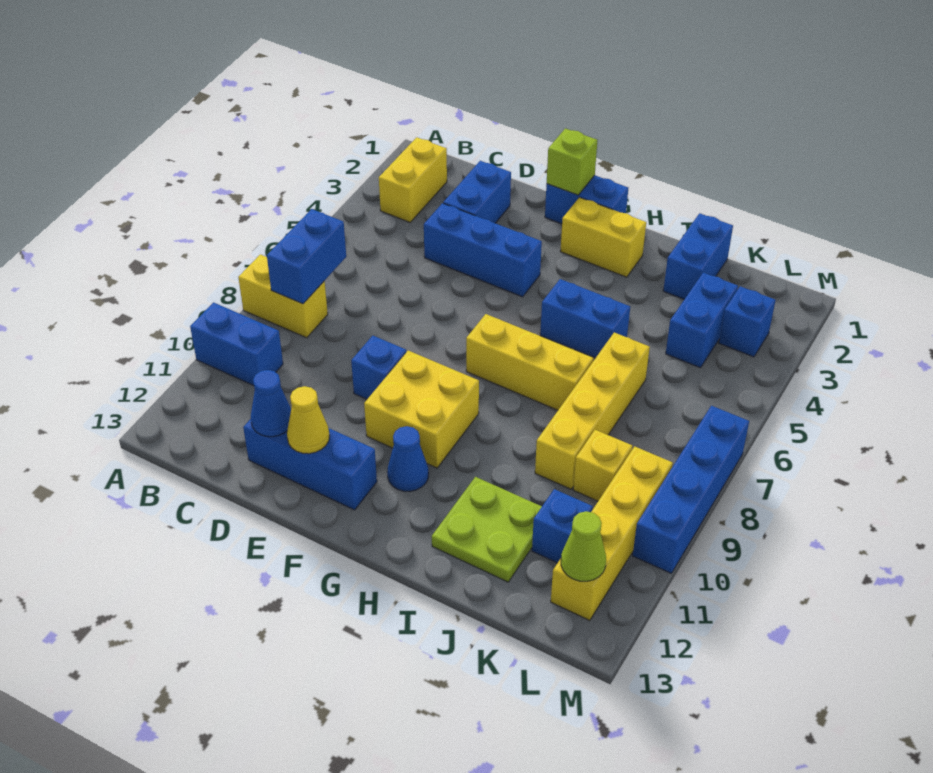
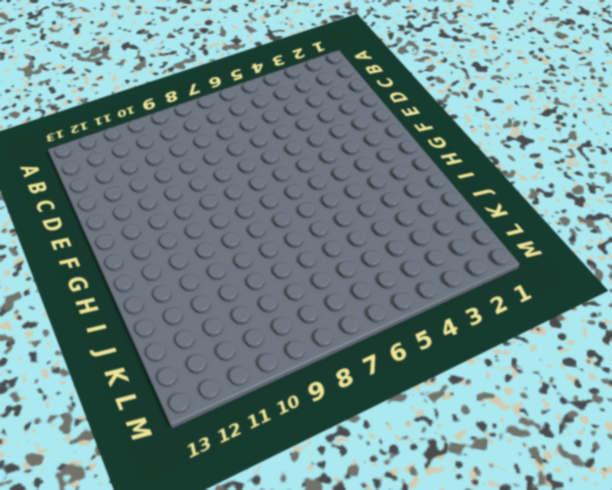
none -> yellow brick A8:B8 level 1
none -> blue brick A10:B10 level 1
none -> yellow brick B2:B3 level 1

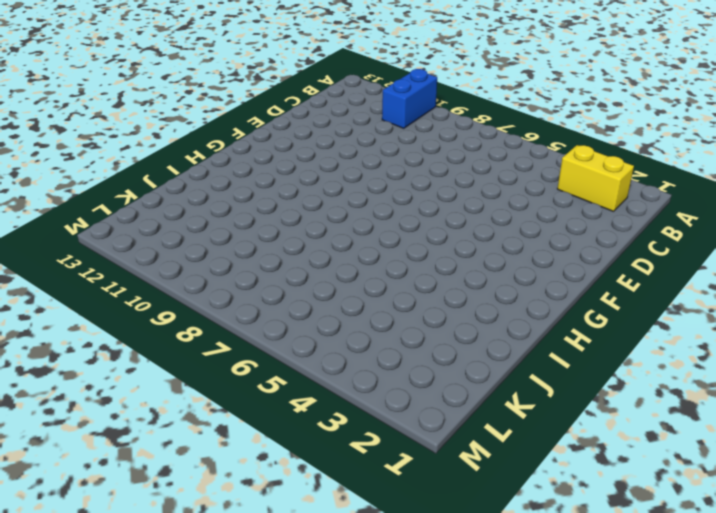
none -> yellow brick A8:B8 level 1
none -> blue brick D2:D3 level 1
none -> blue brick D4:F4 level 1

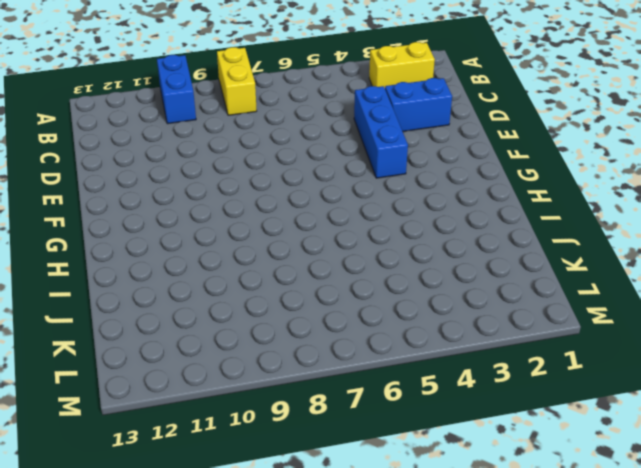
none -> blue brick D12:F12 level 1
none -> blue brick E9 level 1
none -> blue brick F1:G1 level 1

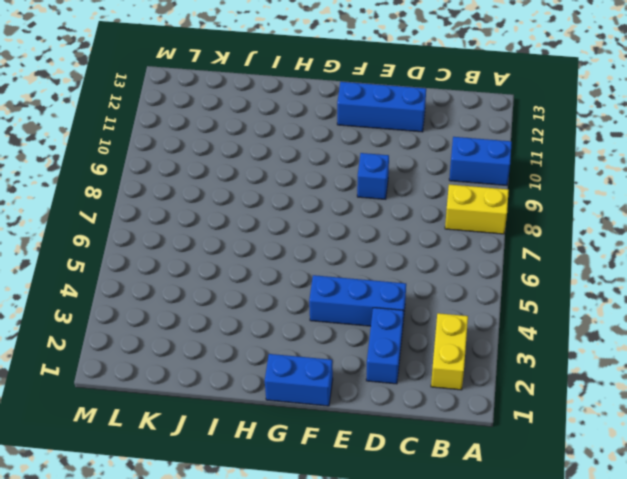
none -> yellow brick F9:G10 level 1
none -> yellow brick G2:H2 level 1
none -> yellow brick G7:I7 level 1

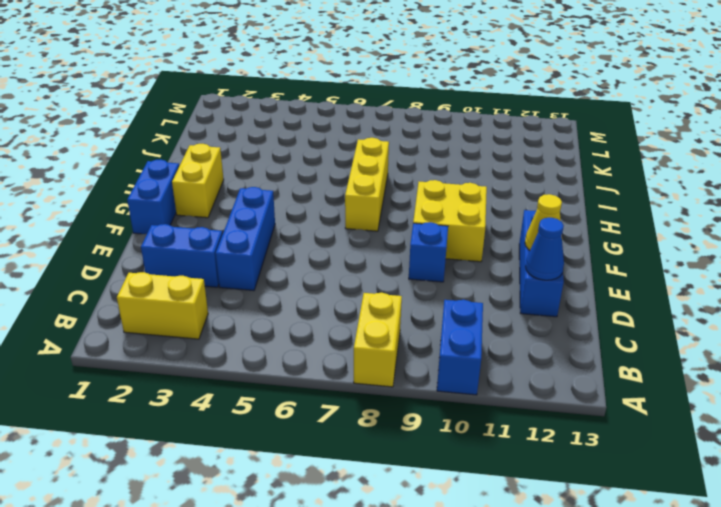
none -> blue cone G11 level 1
none -> blue brick H5:I5 level 1
none -> lime plate I11:J12 level 1

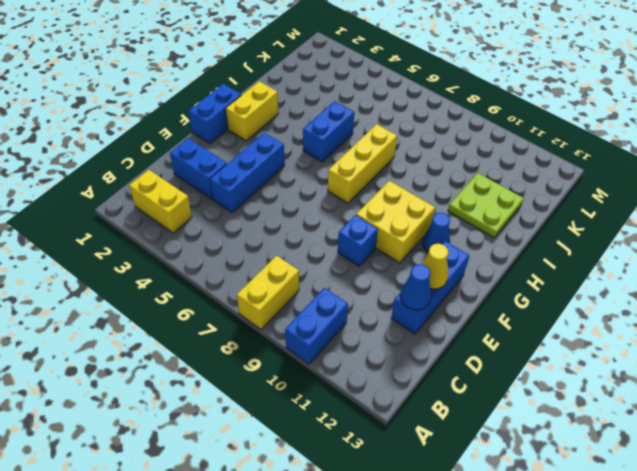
none -> blue brick J1:J2 level 1
none -> yellow brick J6:J9 level 1
none -> blue brick K3:K4 level 1

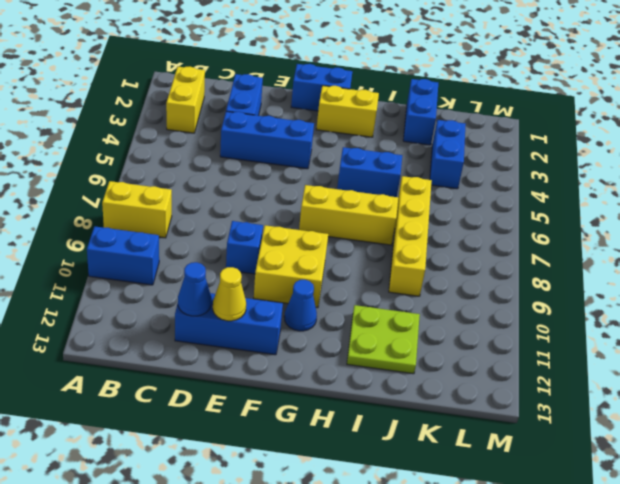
none -> yellow brick K9 level 1
none -> blue brick K11 level 1
none -> blue brick L3 level 1

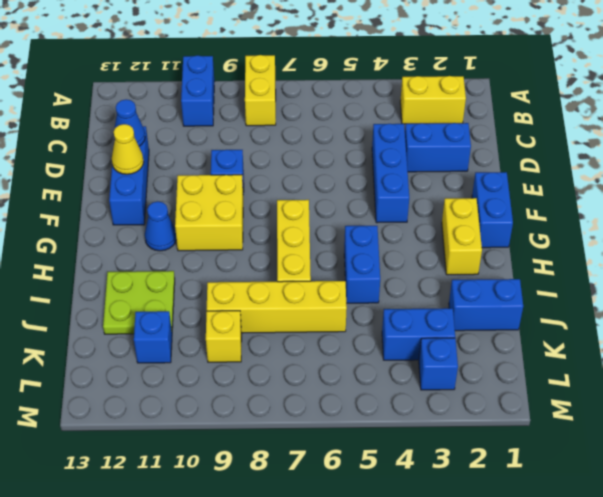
none -> yellow brick L9:L12 level 1
none -> blue brick M7:M10 level 1
none -> blue brick B7:B8 level 2

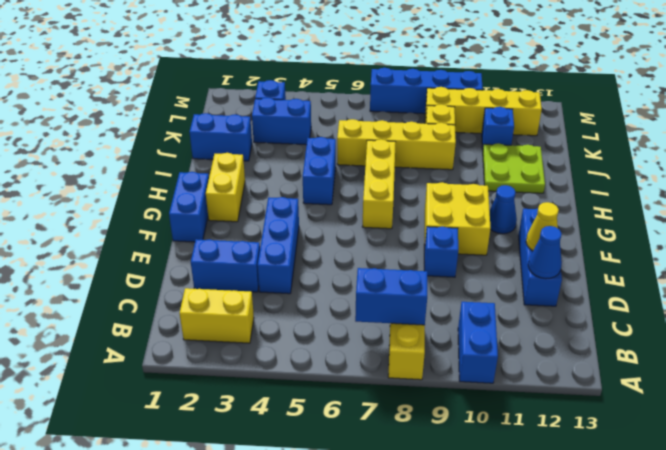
none -> lime brick F1 level 2
none -> lime cone L12 level 2

